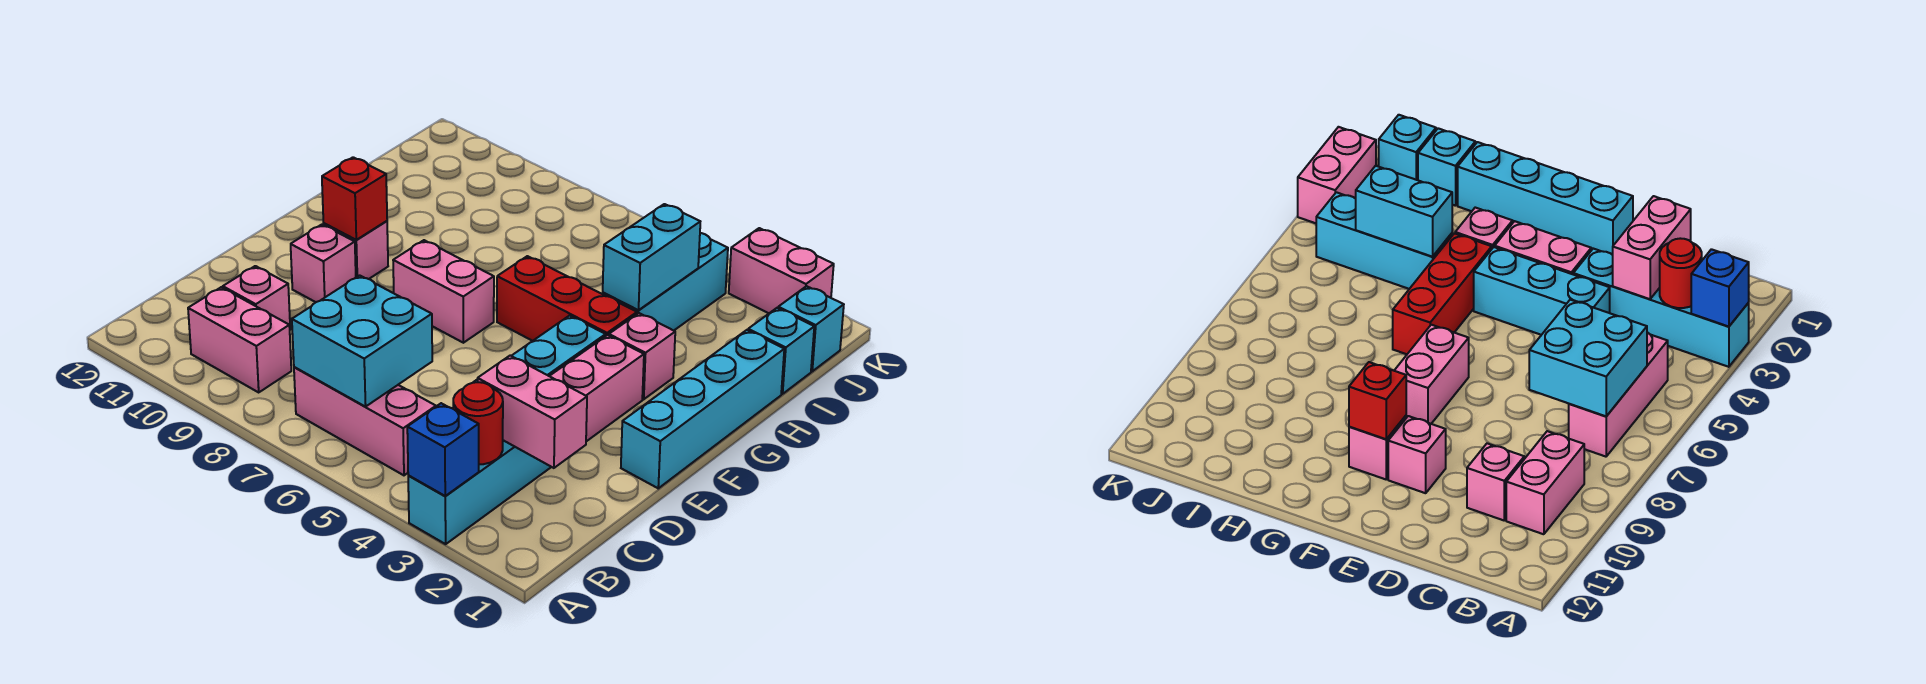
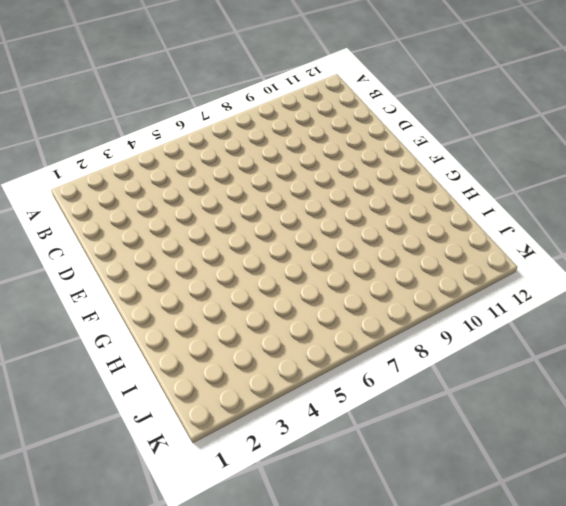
none -> cyan brick A3:D3 level 1
none -> pink brick B5:B7 level 1
none -> pink brick B9:B10 level 1

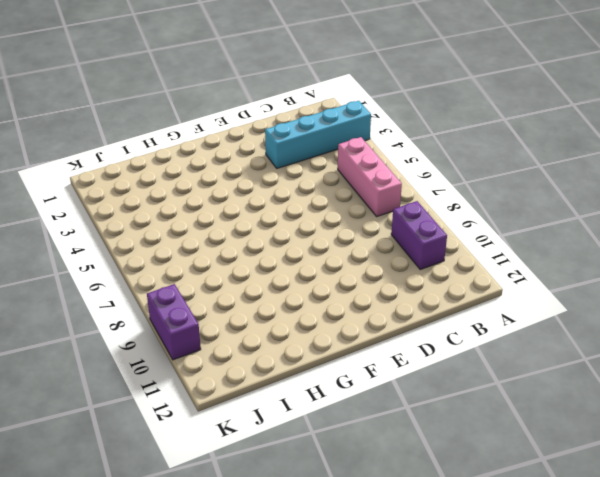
purple brick B9:B10 level 1 -> pink brick B9:B10 level 1
purple brick K9:K10 level 1 -> none
none -> pink brick C10 level 1
none -> cyan brick D4:F4 level 1
none -> cyan brick E1:H1 level 1

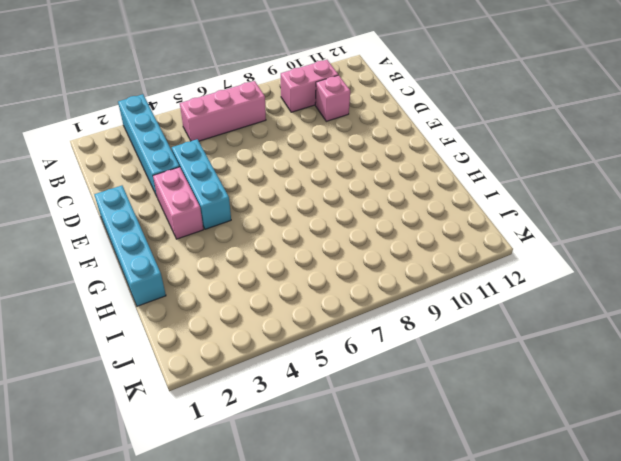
none -> pink brick E10 level 1
none -> pink brick F7:F8 level 1
none -> pink brick F10 level 1

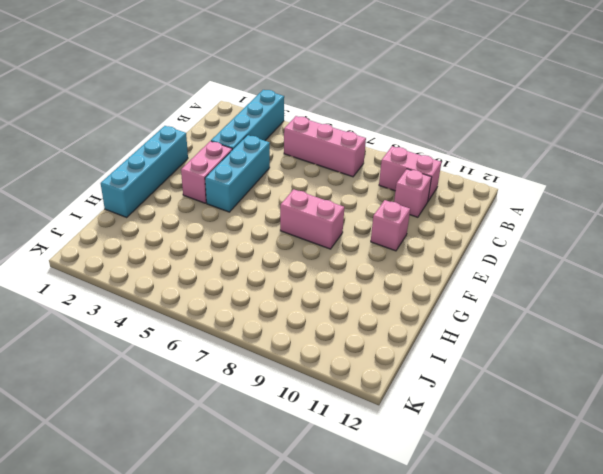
none -> pink brick F10 level 1
none -> pink brick G3 level 1
none -> red brick G4:G6 level 1

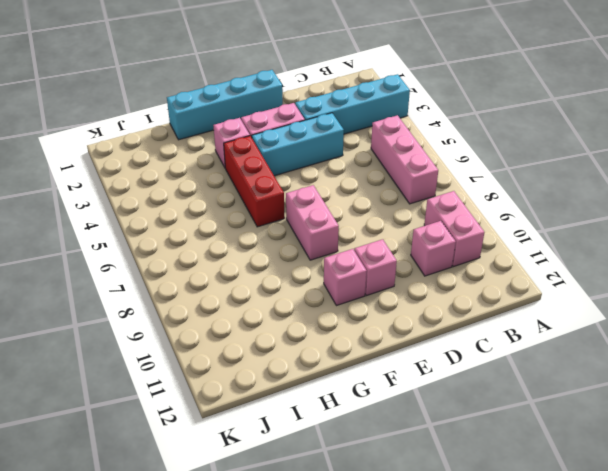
none -> cyan brick H4:J4 level 1
none -> cyan brick I1 level 1
none -> cyan brick J1 level 1

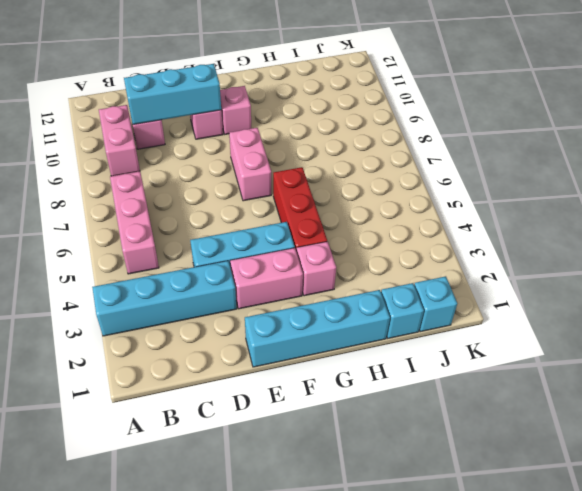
cyan brick C10:E10 level 2 -> cyan brick H4:J4 level 1
none -> pink brick K2:K3 level 1
none -> blue brick A3 level 2
none -> red round brick B3 level 2

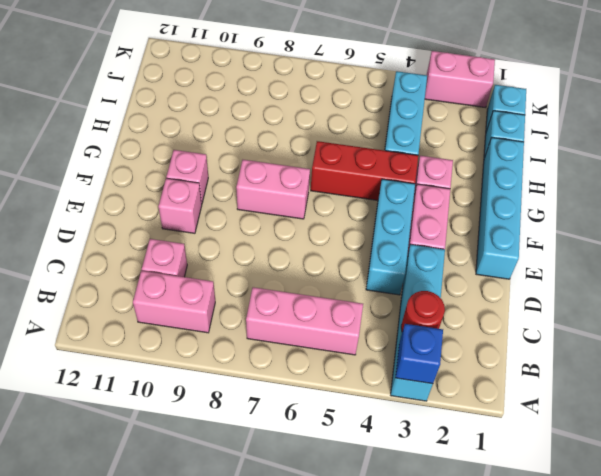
none -> cyan brick B6:C7 level 2
none -> pink brick C2:C3 level 2
none -> red brick F10 level 2

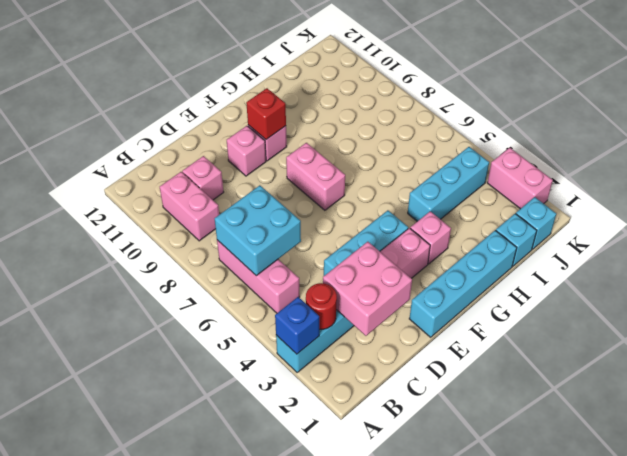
pink brick C2:D3 level 2 -> pink brick C2:C3 level 2
none -> red brick G4:G6 level 1
none -> cyan brick H4:I4 level 2

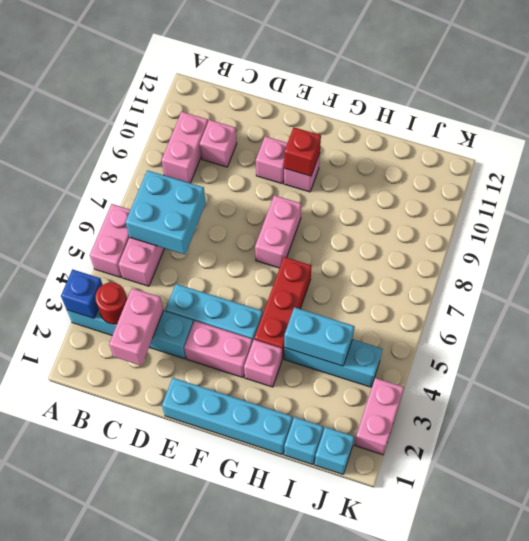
pink brick A5:A6 level 1 -> none

